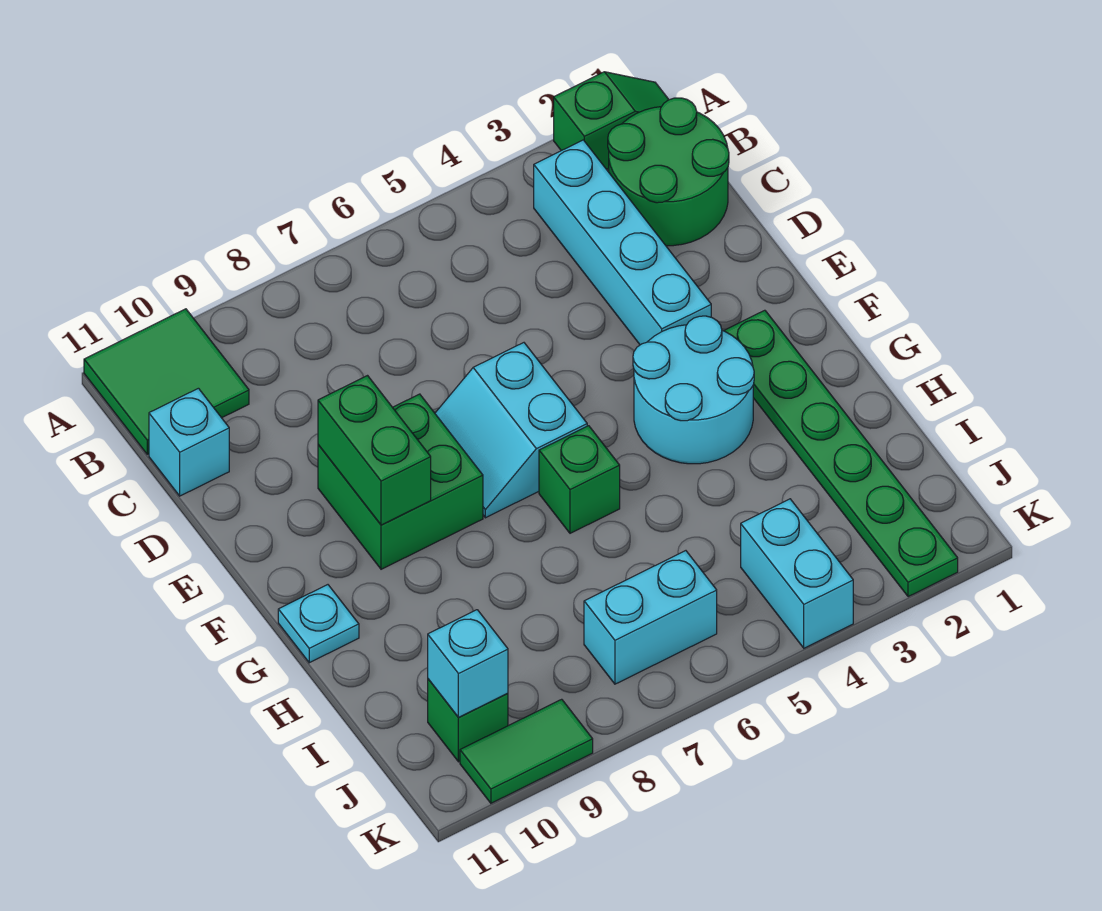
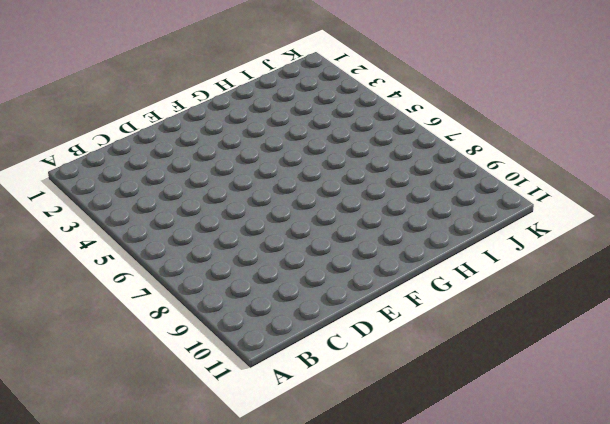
none -> green slope A1:A2 level 1 top 2
none -> green tile A10:B11 level 1
none -> green round brick B1:C2 level 1

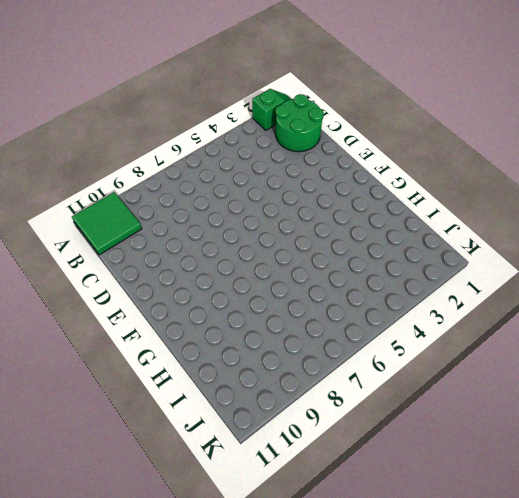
none -> cyan brick B3:E3 level 1
none -> cyan brick C11 level 1
none -> cyan slope E6:F7 level 1 top 6

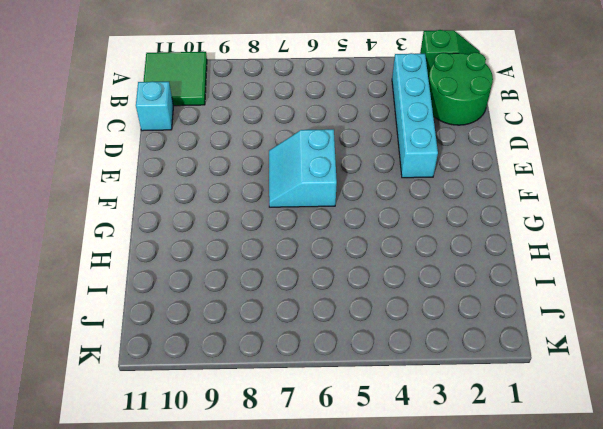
none -> green brick E8:F9 level 1
none -> green plate F2:K2 level 1
none -> cyan round brick F3:G4 level 1

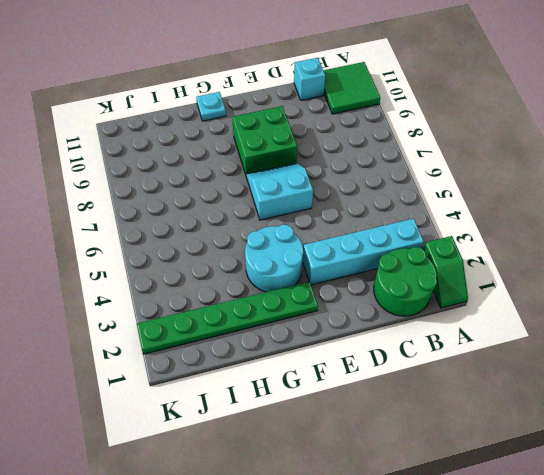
none -> green brick G6 level 1
none -> cyan brick J4:K4 level 1
none -> cyan brick J6:J7 level 1

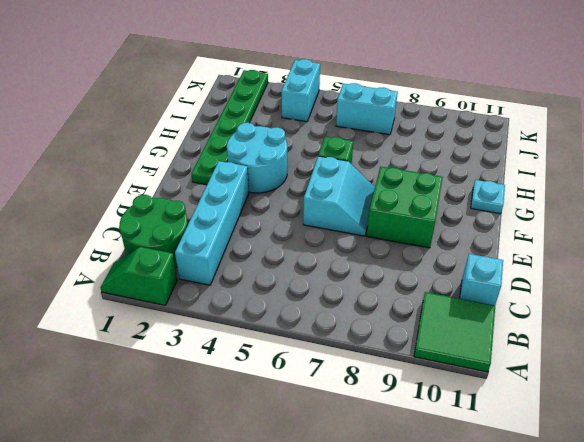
none -> green brick J10 level 1
none -> green tile K9:K10 level 1
none -> green brick E9:F9 level 2

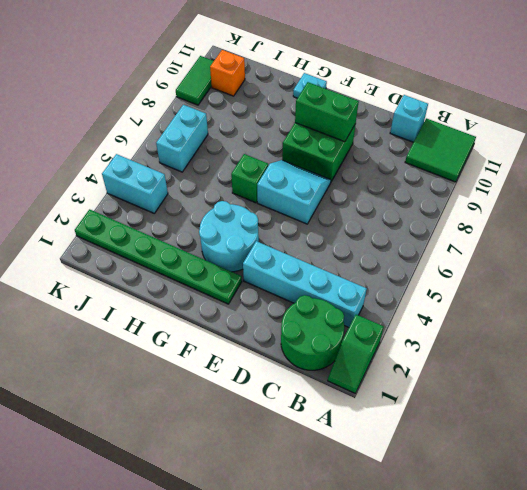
orange brick J10 level 1 -> green brick J10 level 1
none -> cyan brick J10 level 2

